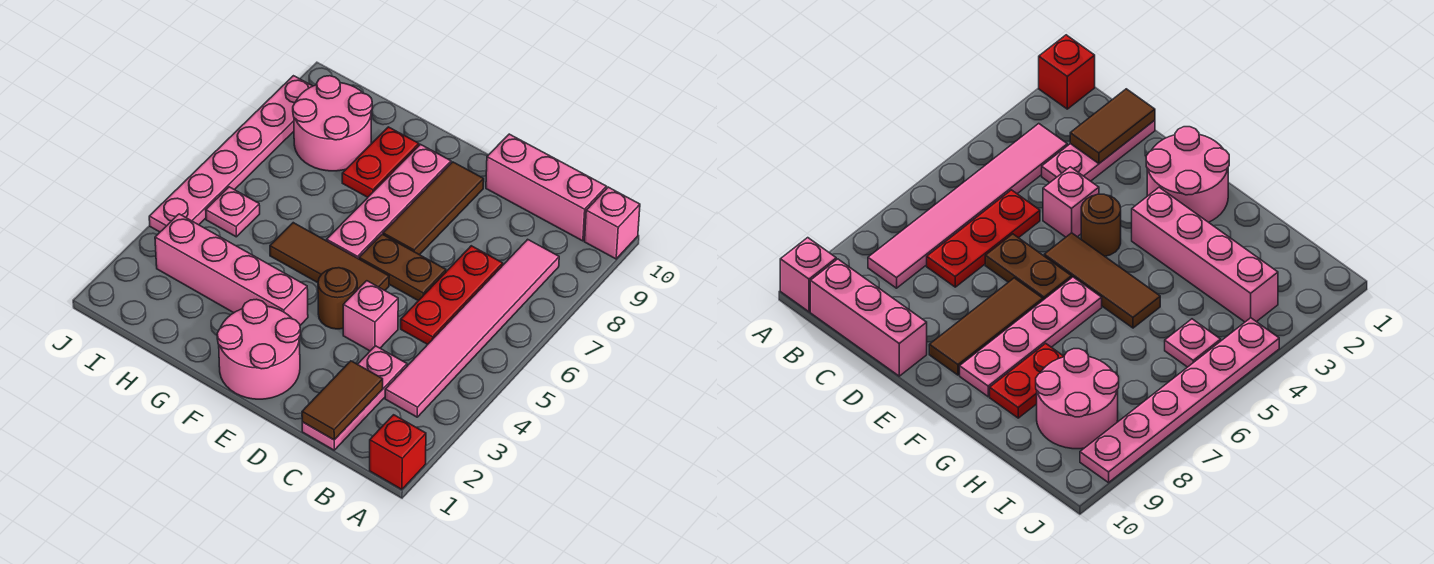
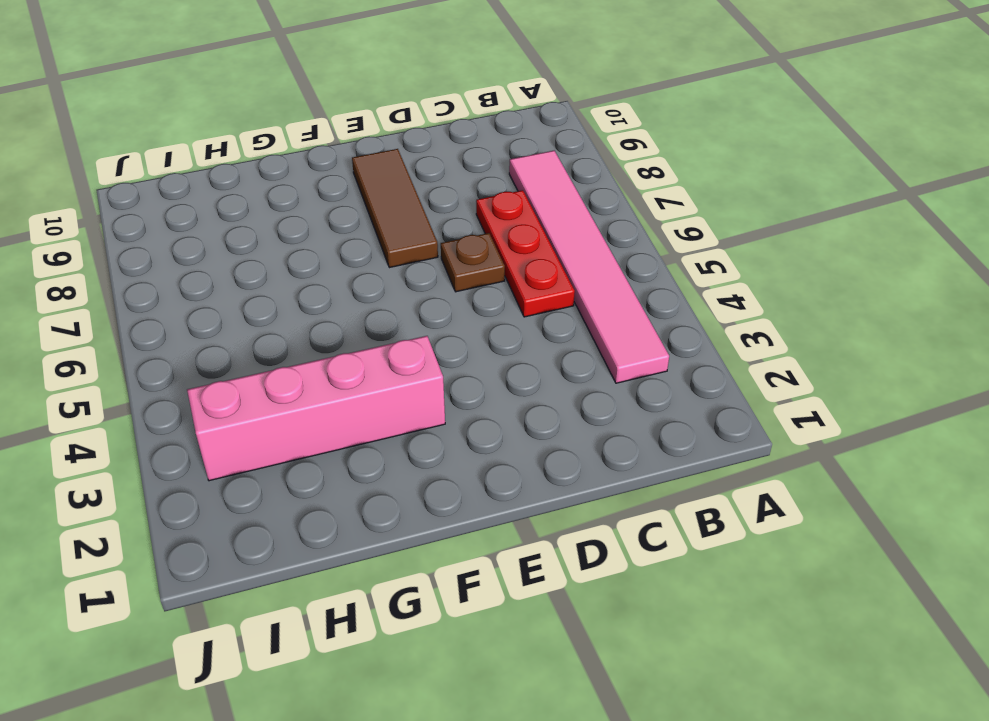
brown plate D6 level 1 -> brown plate D6:E6 level 1
none -> red brick A1 level 1
none -> pink brick A10 level 1
none -> pink brick B10:D10 level 1

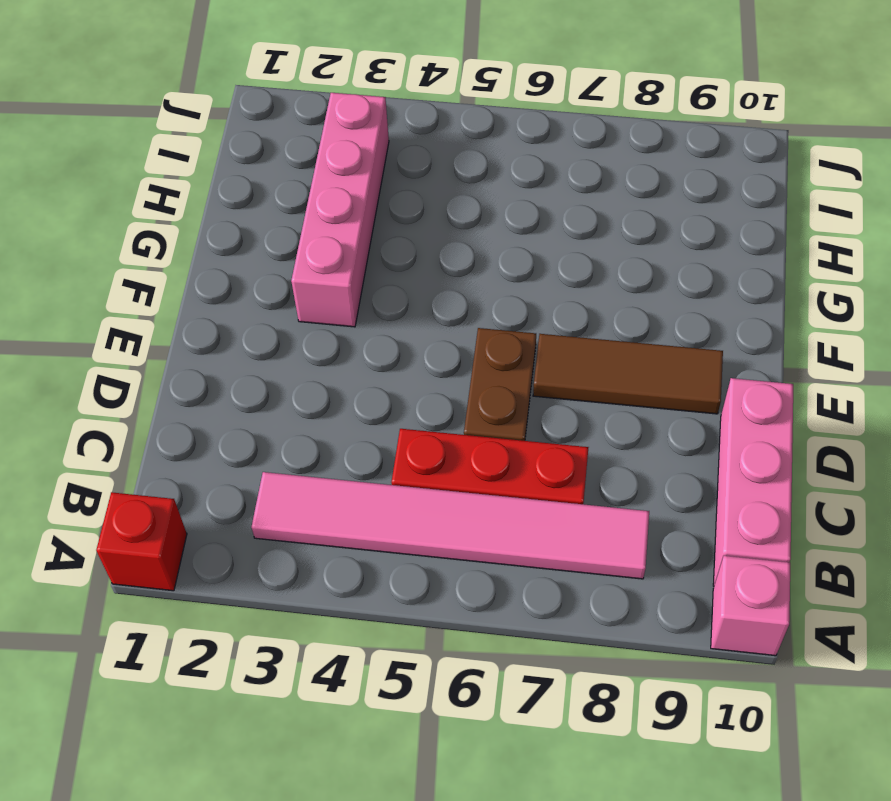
none -> pink plate C1:C3 level 1
none -> pink brick D4 level 1
none -> pink round brick E1:F2 level 1

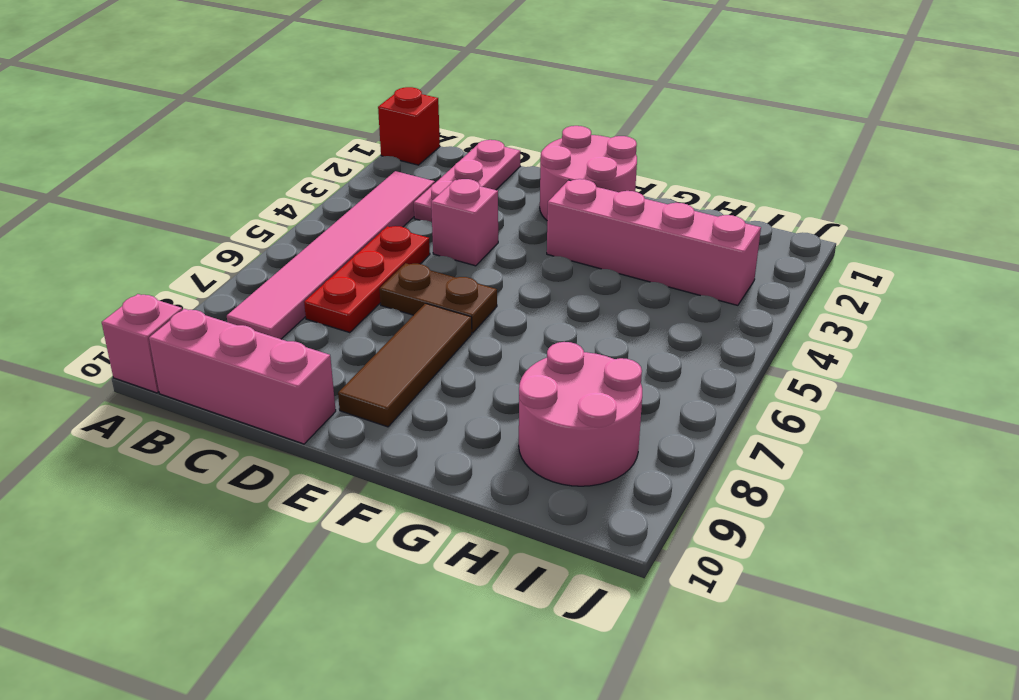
none -> brown round brick E4 level 1
none -> brown tile E5:G5 level 1
none -> pink plate F6:F9 level 1

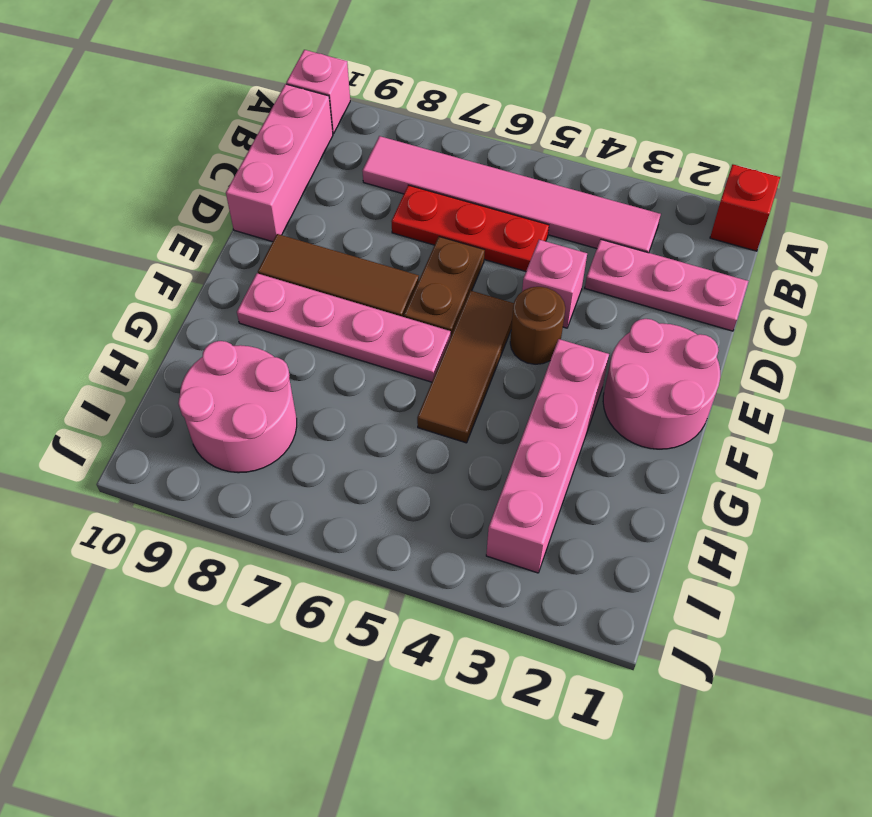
none -> red plate G8:G9 level 1
none -> pink plate I5 level 1
none -> pink plate J4:J9 level 1

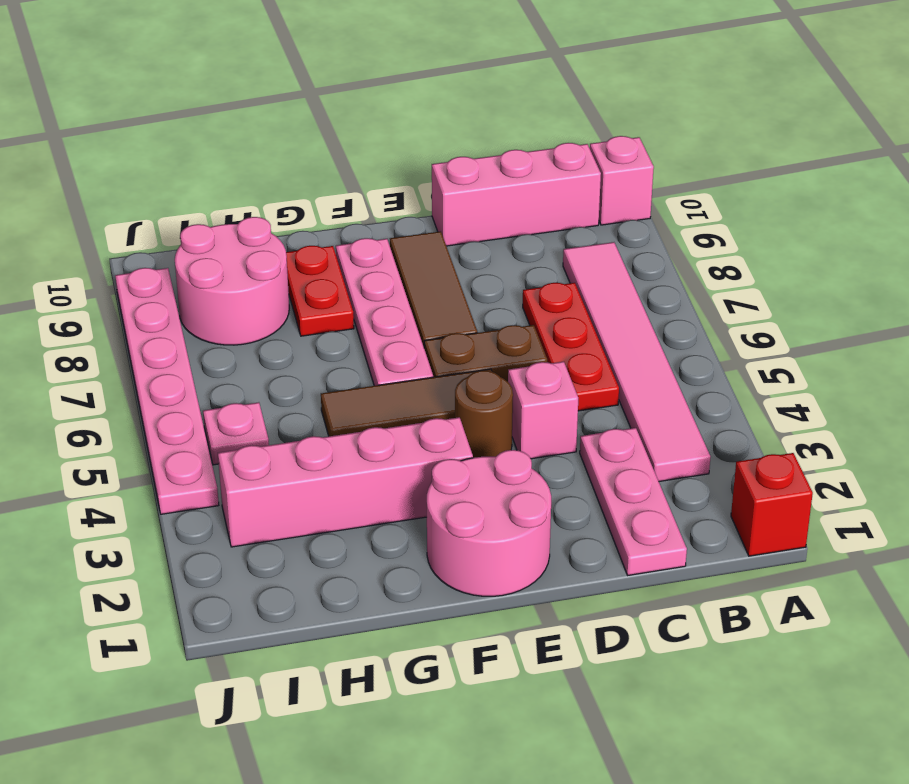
none -> brown tile C1:C2 level 2

